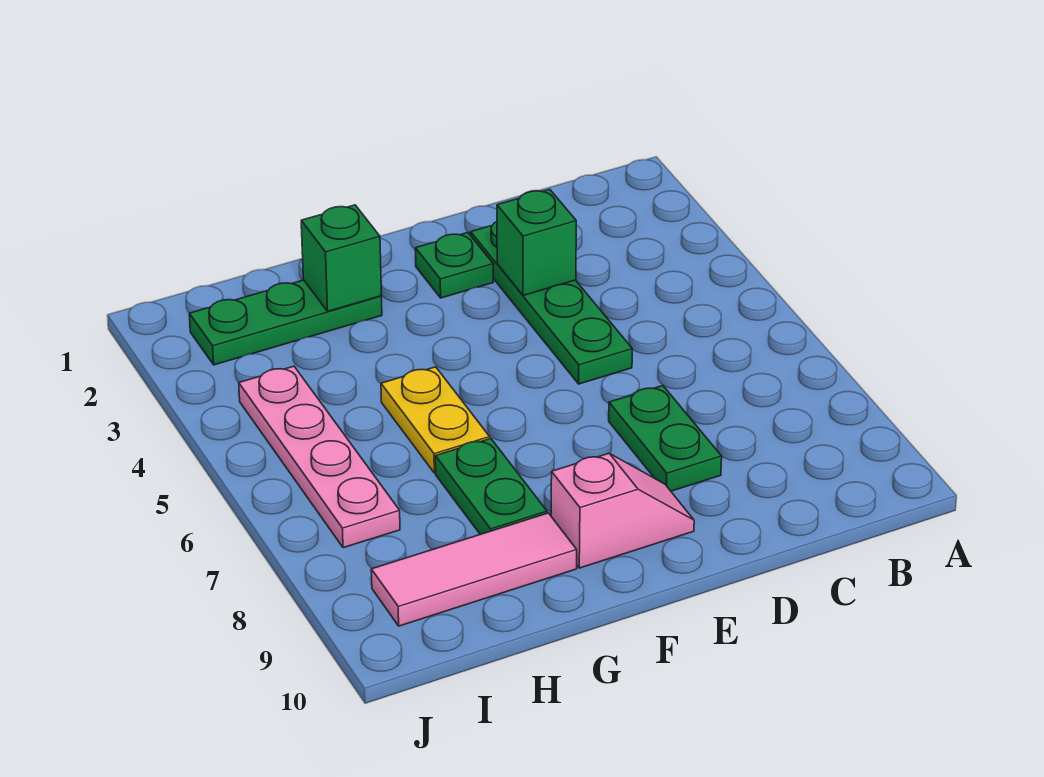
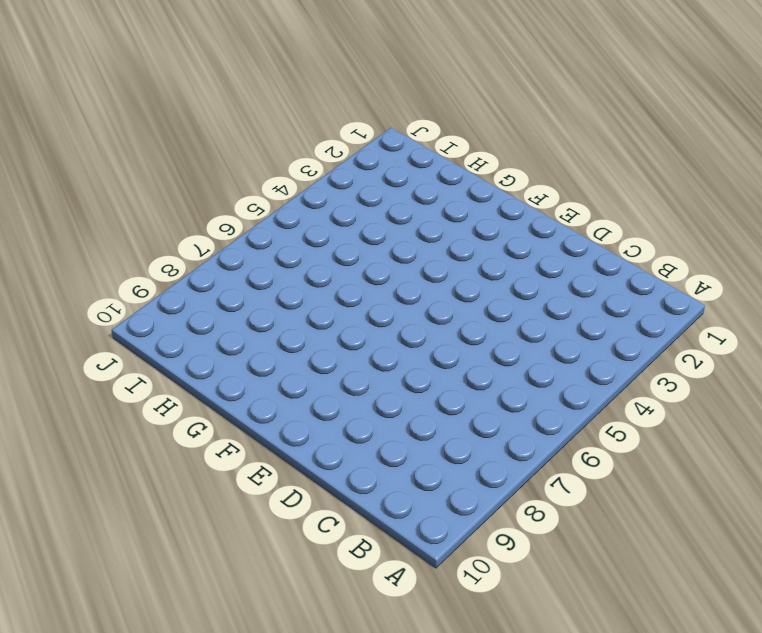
none -> green plate D2:D5 level 1
none -> green plate D7:D8 level 1

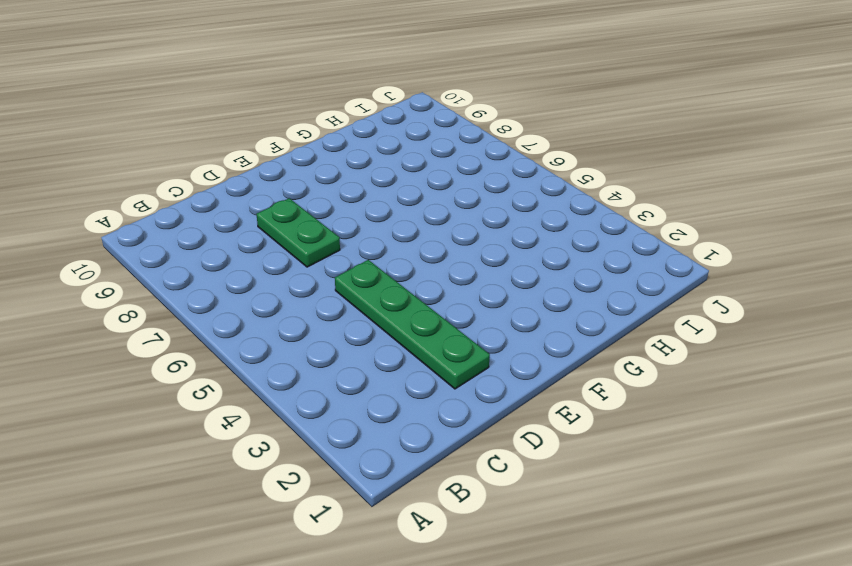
none -> green plate E2 level 1
none -> pink slope E9:F9 level 1 top F

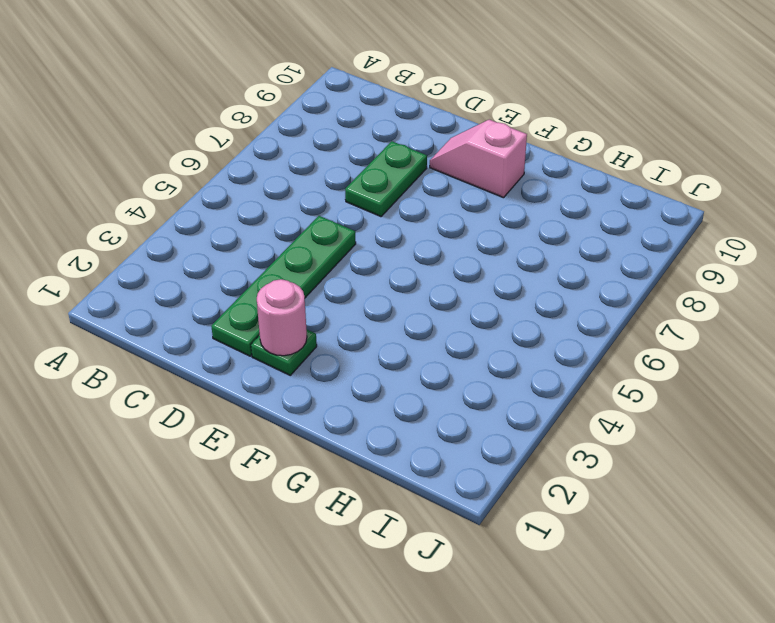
pink round brick E2 level 2 -> none
none -> green plate G2:I2 level 1
none -> yellow plate G5:G6 level 1

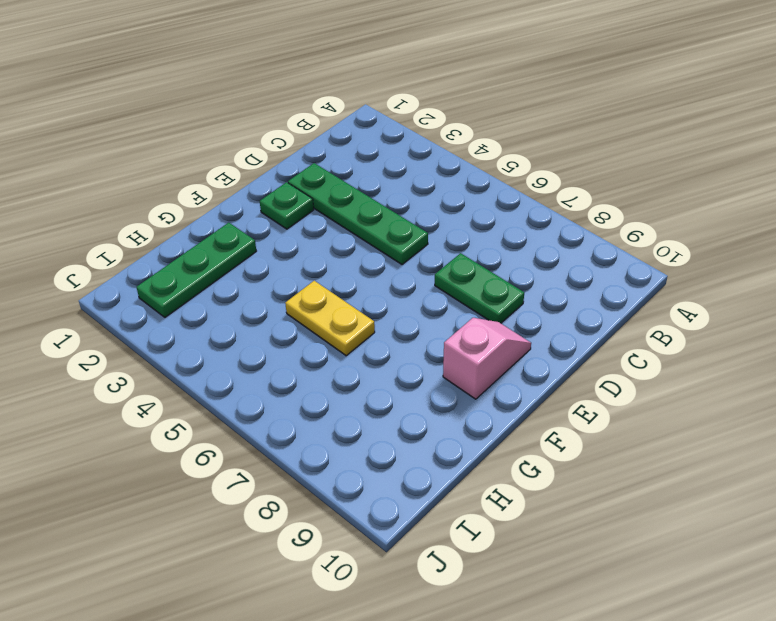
none -> green plate G7:G8 level 1
none -> pink tile G9:I9 level 1

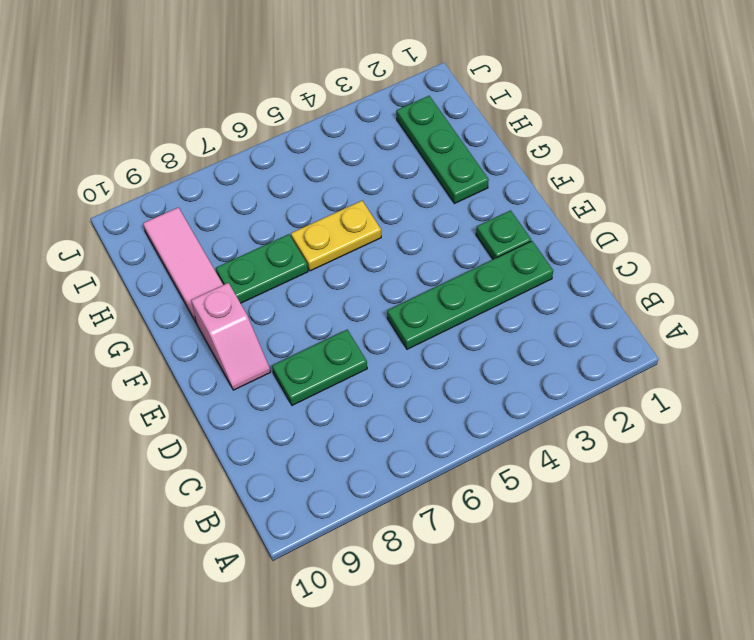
none -> pink plate I4:I7 level 1
none -> green brick D3 level 2

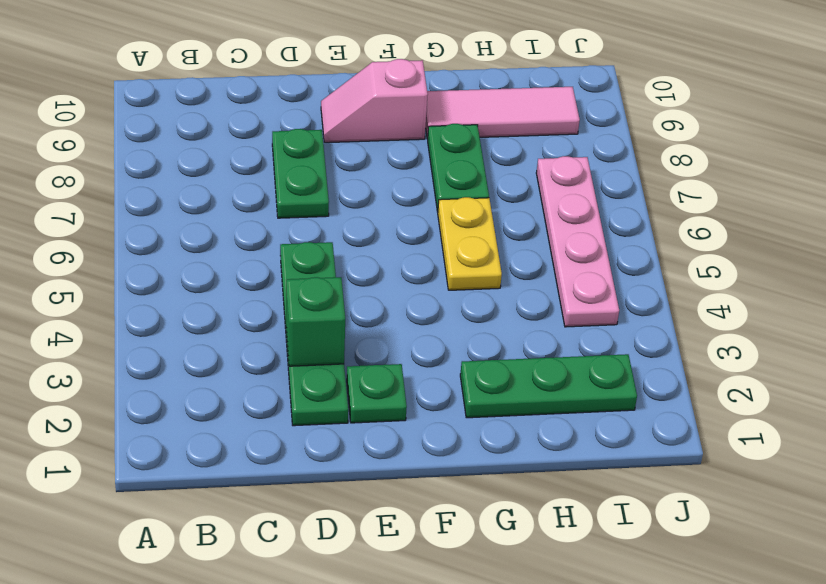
none -> green brick G2 level 2

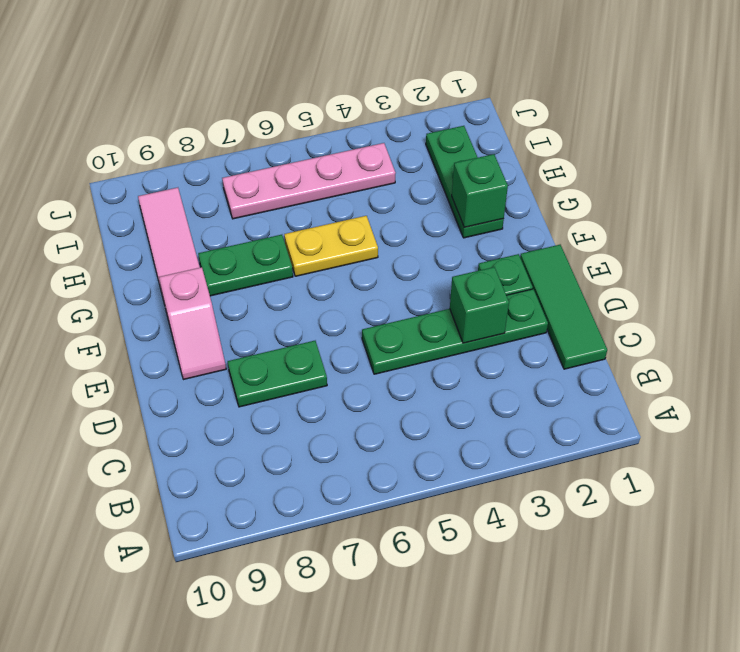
green tile C1:E1 level 1 -> none

